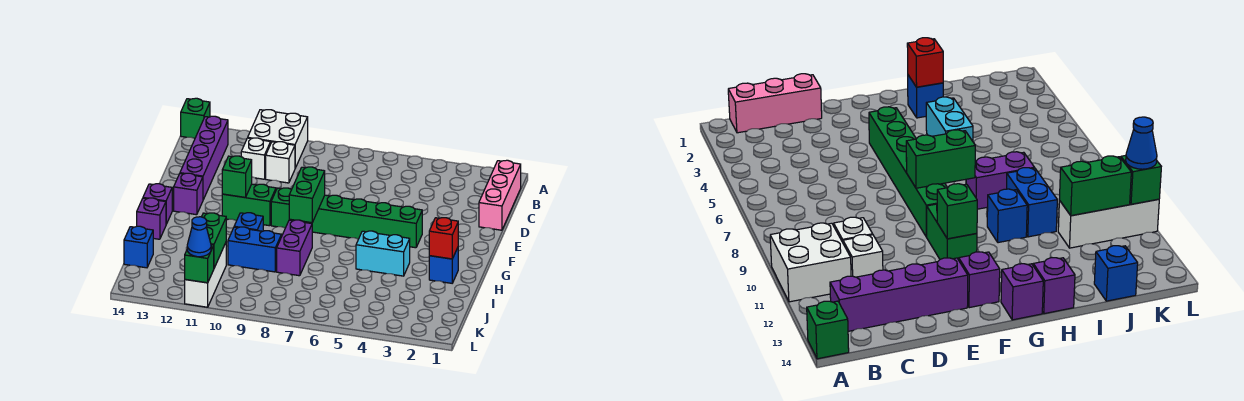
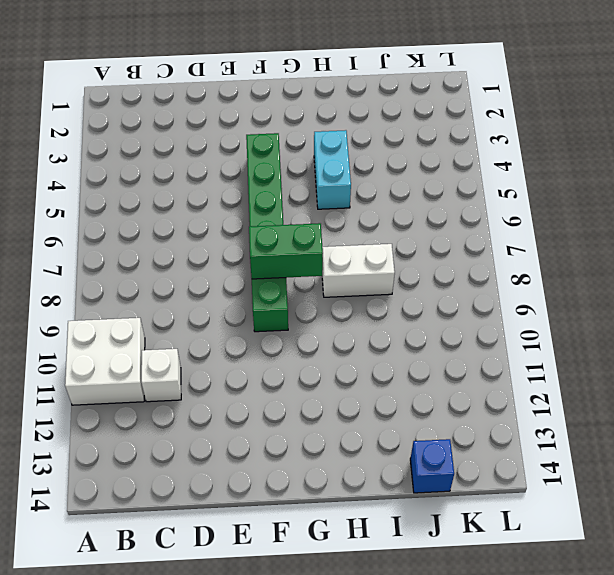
white brick H8:I8 level 1 -> purple brick H8:I8 level 1
none -> green brick A14 level 1
none -> pink brick B1:D1 level 1
none -> purple brick B13:E13 level 1

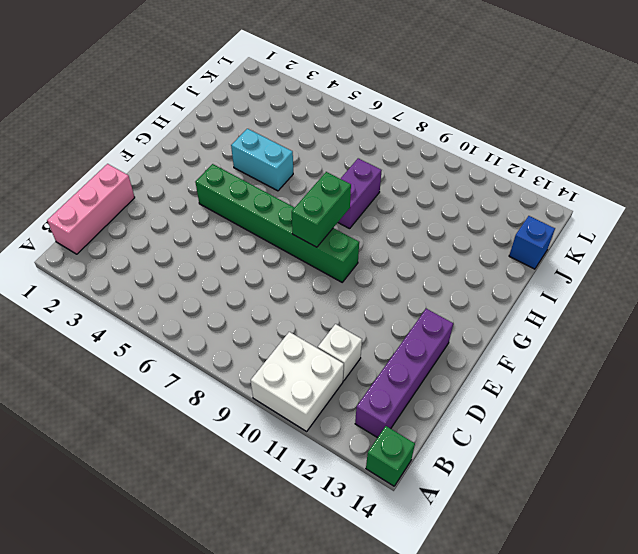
none -> white brick C10 level 1
none -> green brick F10:F11 level 1
none -> purple brick F13 level 1

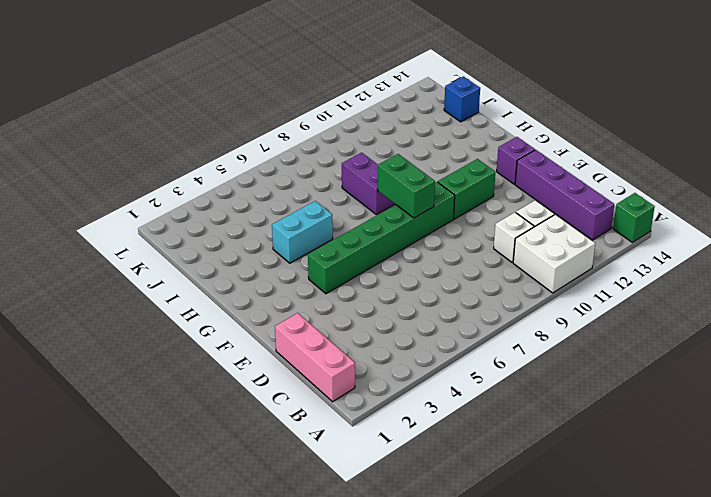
none -> purple brick G14 level 1
none -> blue brick H2 level 1
none -> blue brick H10 level 1

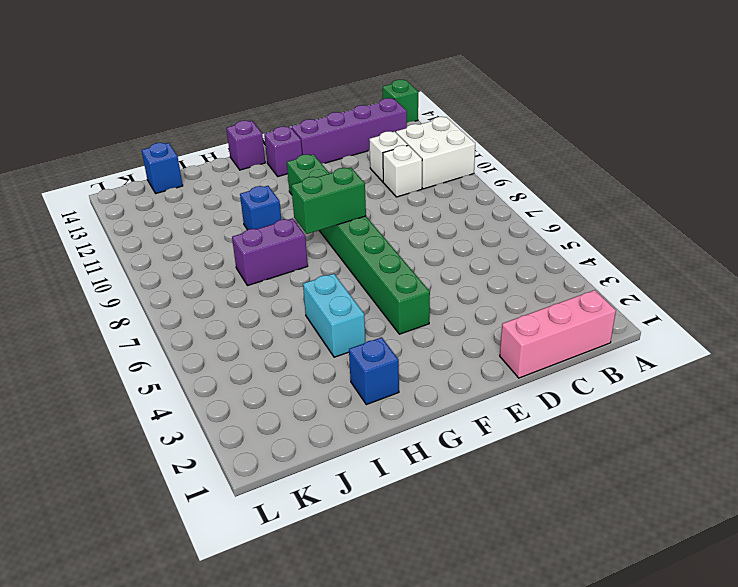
none -> purple brick H14 level 1
none -> blue brick I9:I10 level 1
none -> white brick J11:L11 level 1

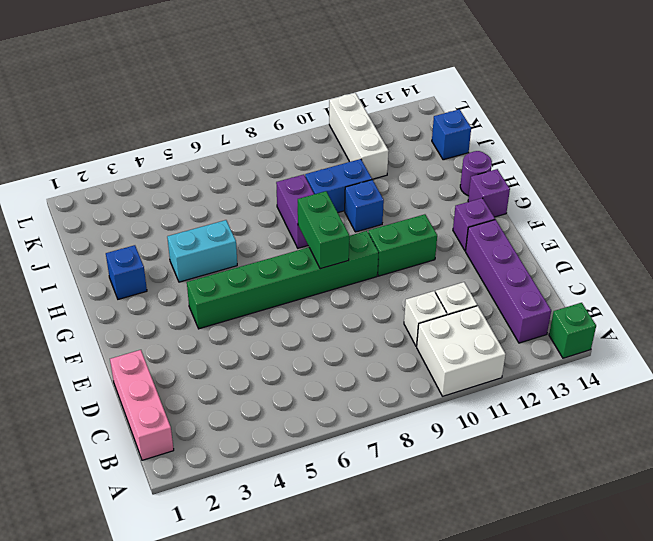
purple round brick H14 level 1 -> purple brick H14 level 1
none -> green brick F11 level 2
none -> red brick H2 level 2
none -> green brick J11:K11 level 2

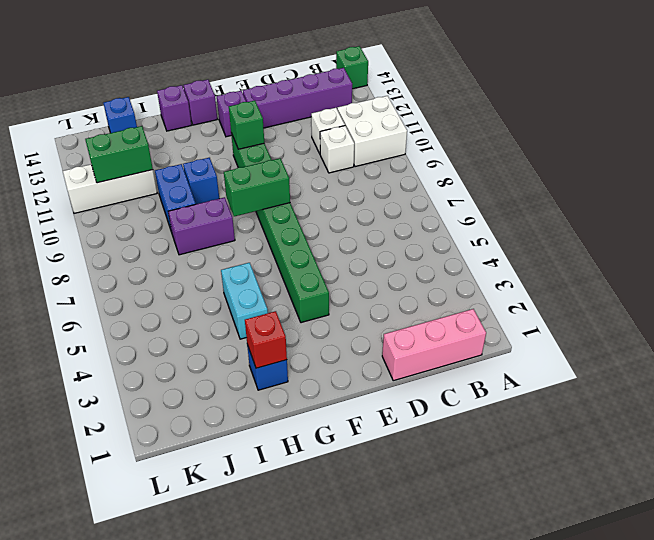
none -> green brick L11 level 2
none -> blue cone L11 level 3

